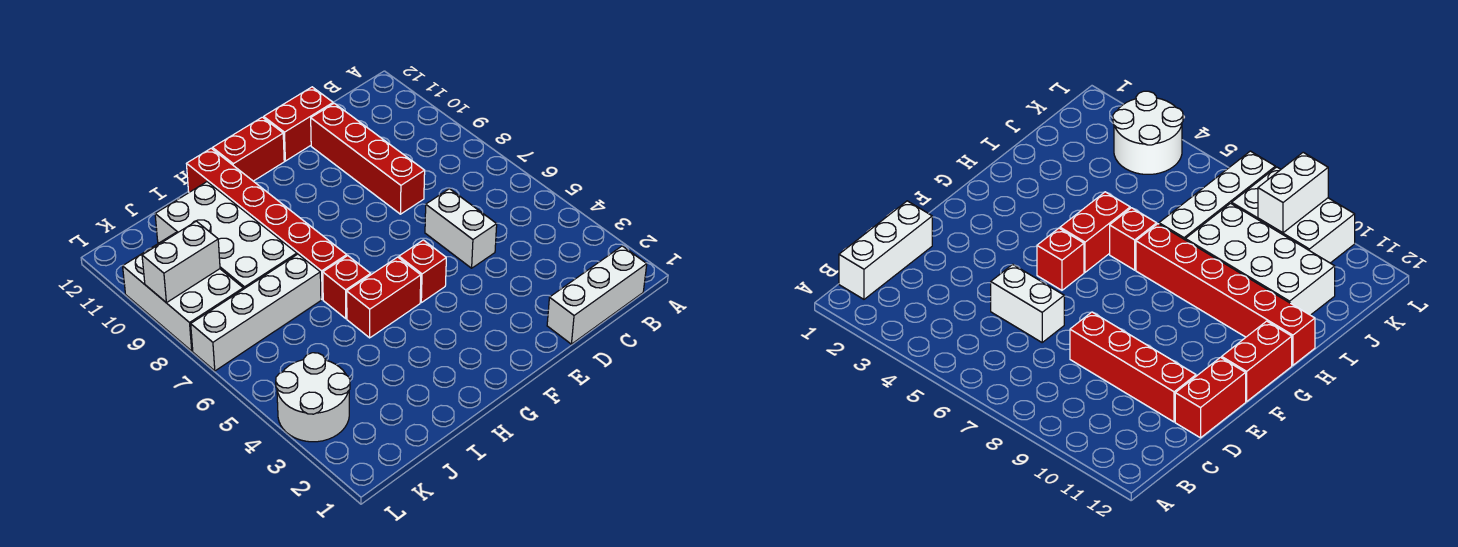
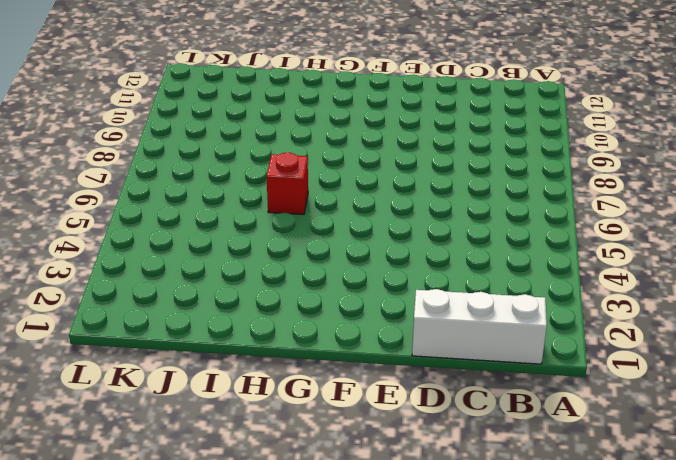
none -> white brick D5:D6 level 1
none -> red brick D8:D11 level 1
none -> red brick D12:E12 level 1

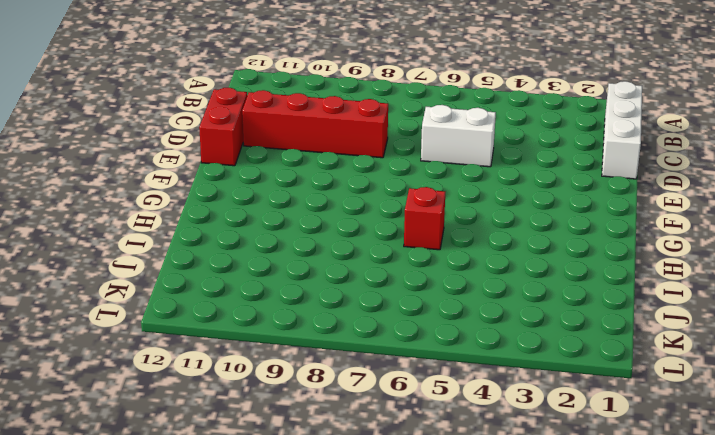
none -> red brick F5 level 1
none -> red brick F12:G12 level 1
none -> red brick G5:H5 level 1

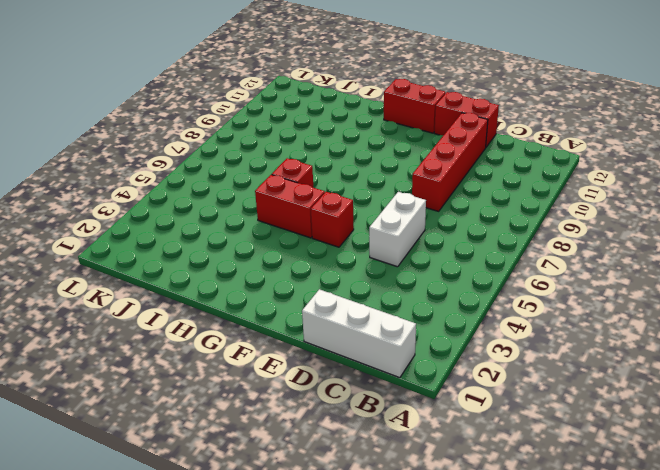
none -> red brick H7:H12 level 1
none -> white brick I7:L7 level 1
none -> white brick I8:J11 level 1

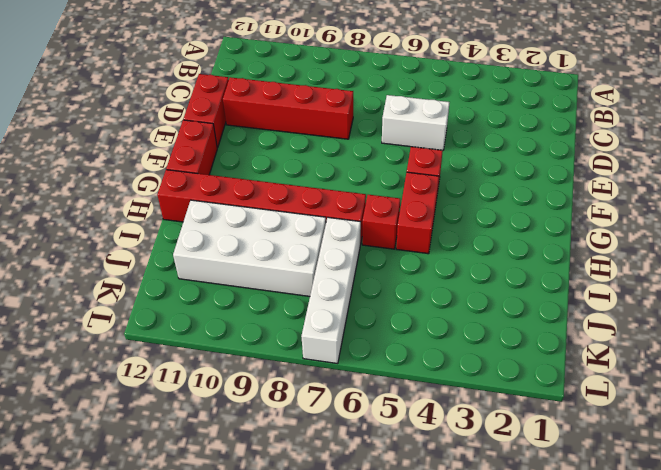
none -> white brick B1:D1 level 1
none -> white round brick K3:L4 level 1
none -> white brick K8:L10 level 1

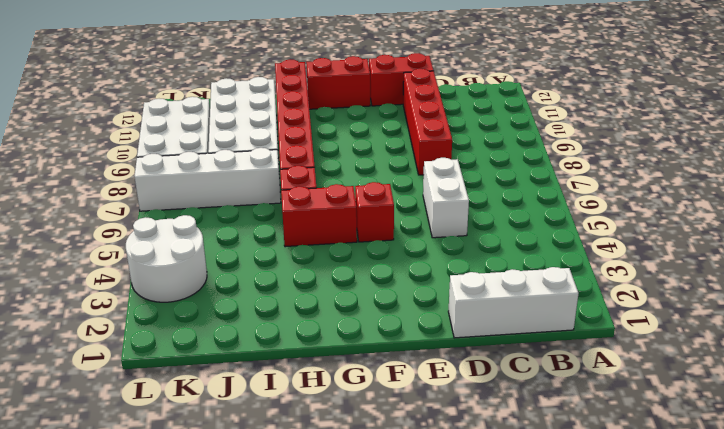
none -> white brick K9:L9 level 2

